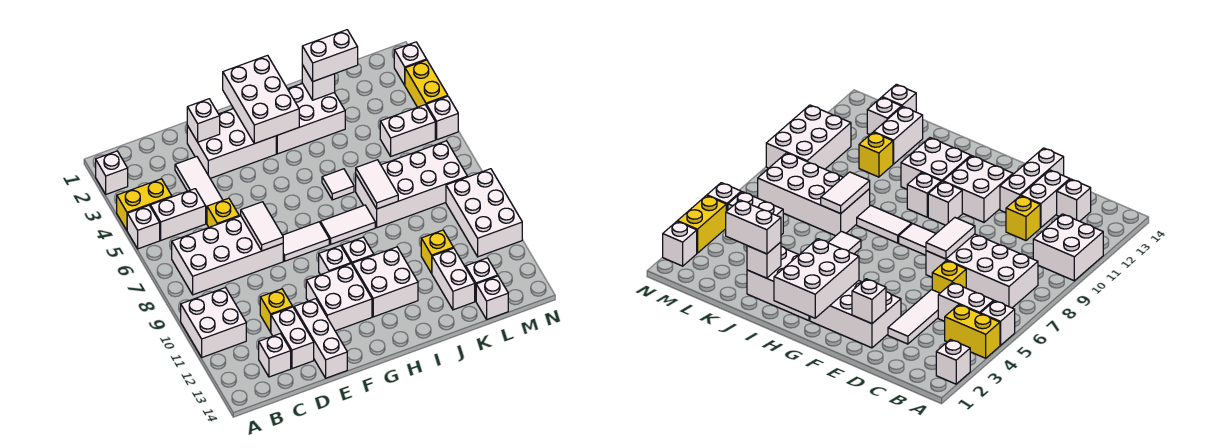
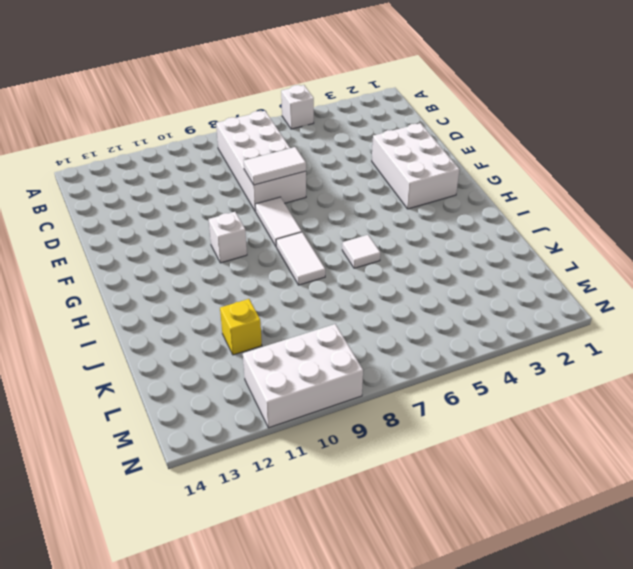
none -> white brick A2 level 1
none -> yellow brick A4:B4 level 1
none -> white brick A10:B11 level 1
none -> white brick B5:C5 level 1

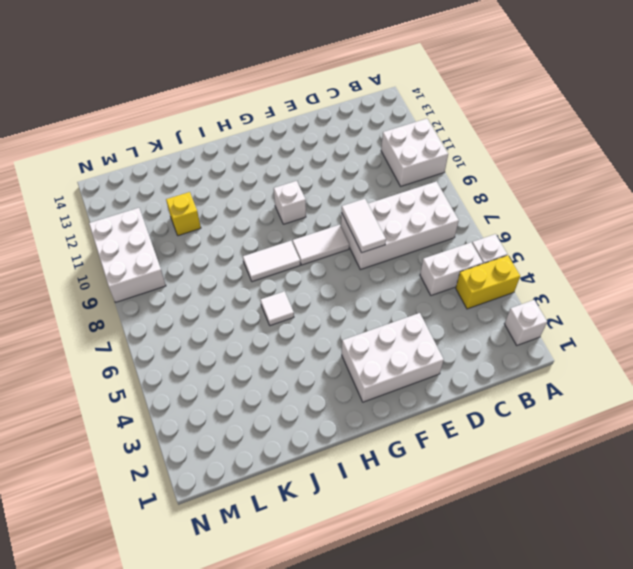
none -> white brick C13 level 1
none -> white tile D3:D5 level 1
none -> yellow brick D6 level 1
none -> yellow brick D11 level 1

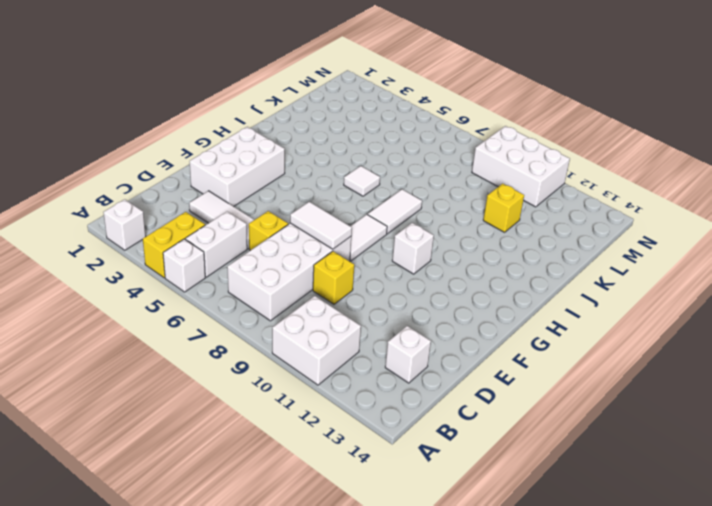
yellow brick D9 level 1 -> yellow brick D11 level 1
none -> white brick D12:D13 level 1
none -> white brick E12:E14 level 1
none -> white brick F11:G12 level 1
none -> white brick H2:J3 level 1

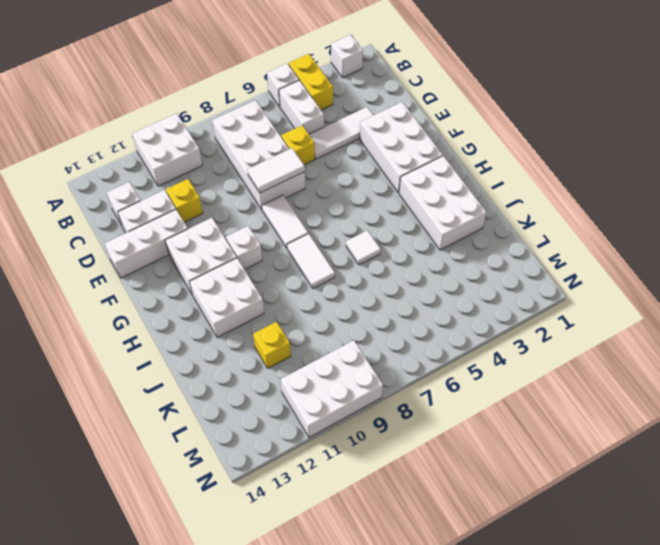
none -> white brick H10 level 1
none -> white brick J7:M8 level 1
none -> white brick K12:K13 level 1
none -> white brick L5:M5 level 1

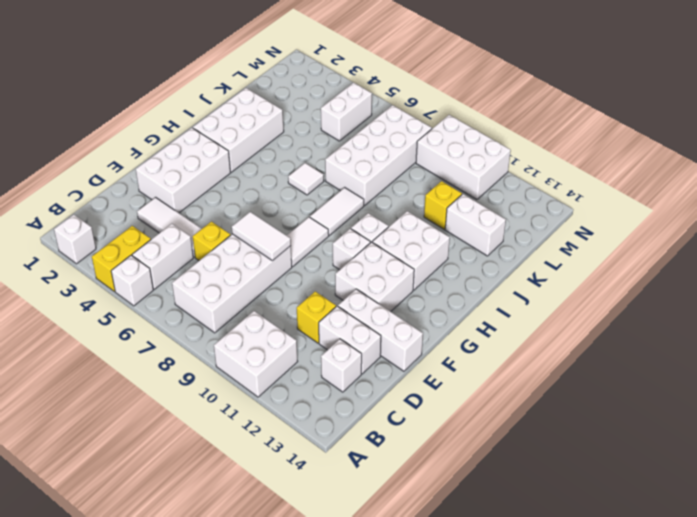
none -> white brick L13 level 1
none -> white brick L14 level 1
none -> white brick N2 level 1
none -> yellow brick N3:N4 level 1

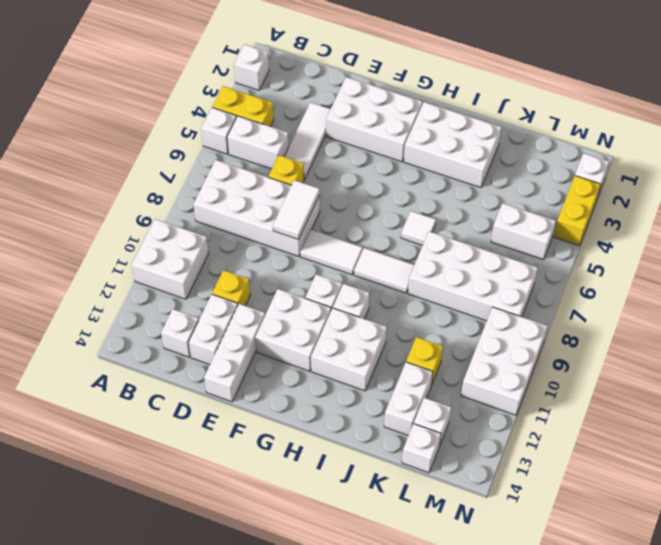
none -> white brick N5 level 1
none -> white brick E2 level 2
none -> white brick G1:H3 level 2
none -> white brick J2 level 2

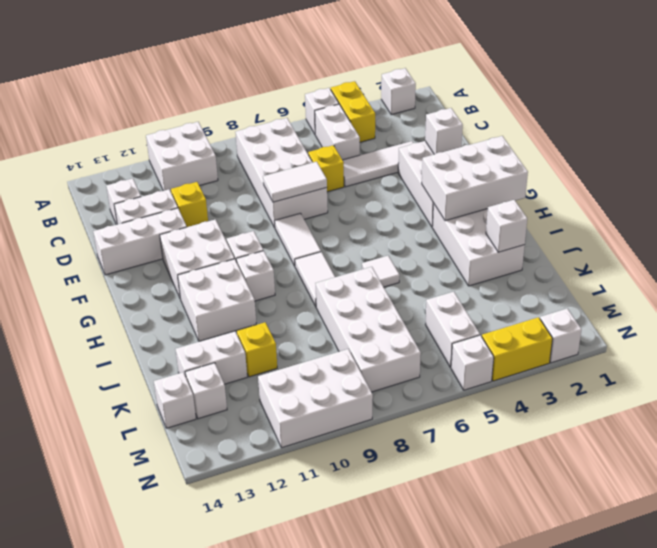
none -> white tile J7:J8 level 2
none -> white brick J2:K2 level 3

